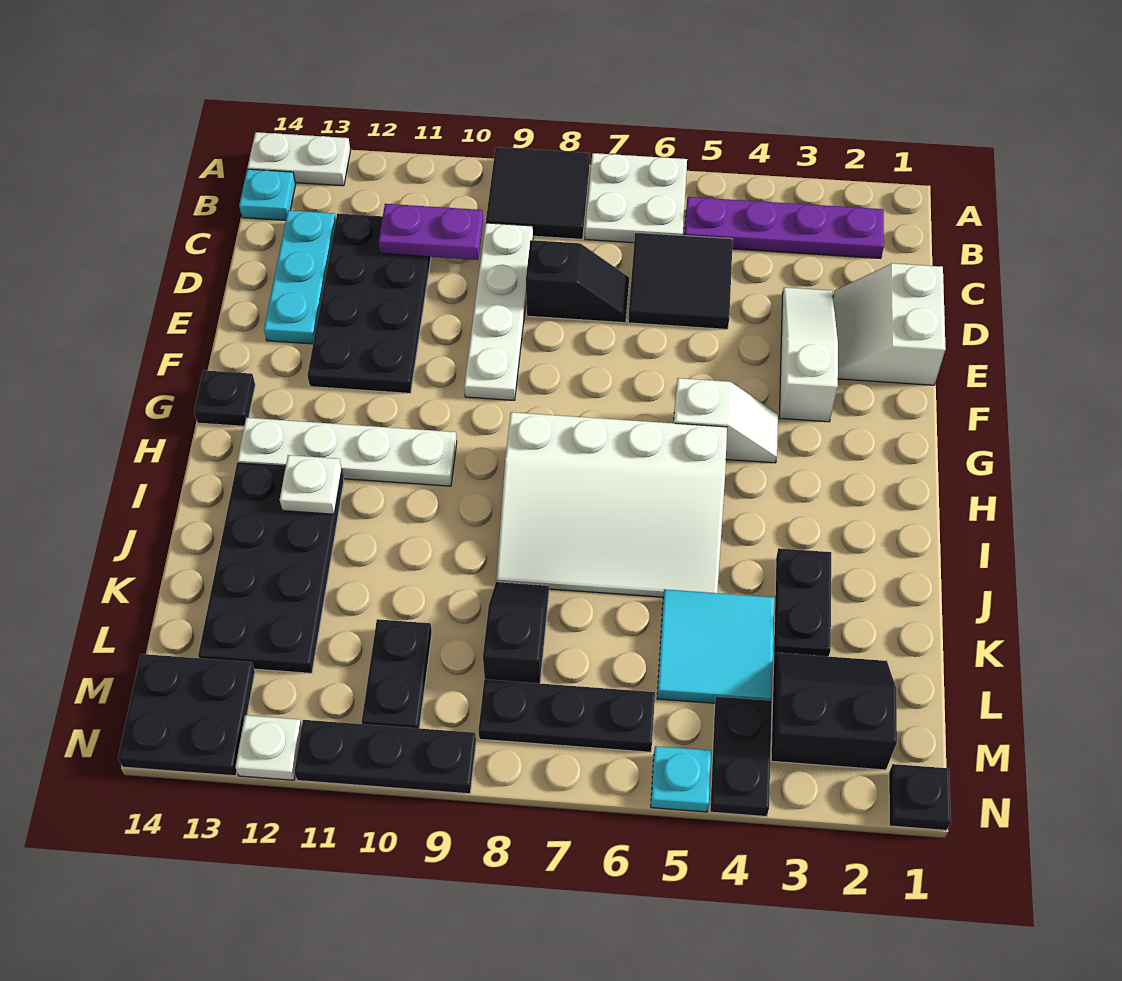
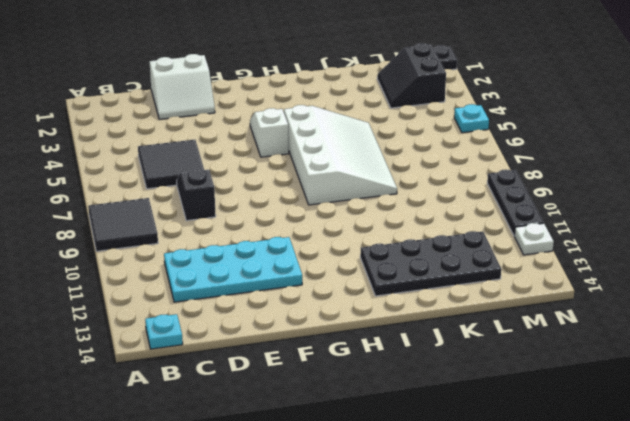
cyan plate C11:F12 level 1 -> black plate C11:F12 level 1
none -> white plate A6:B7 level 1
none -> white plate A13:A14 level 1
none -> purple plate B2:B5 level 1
none -> white plate C9:F9 level 1

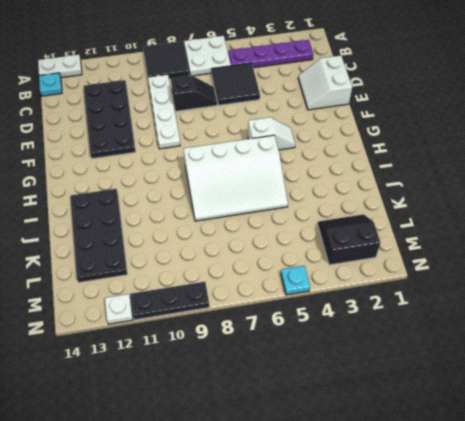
none -> cyan plate C13:E13 level 1
none -> white slope D3:F3 level 1 top F
none -> black plate G14 level 1
none -> white plate H10:H13 level 1

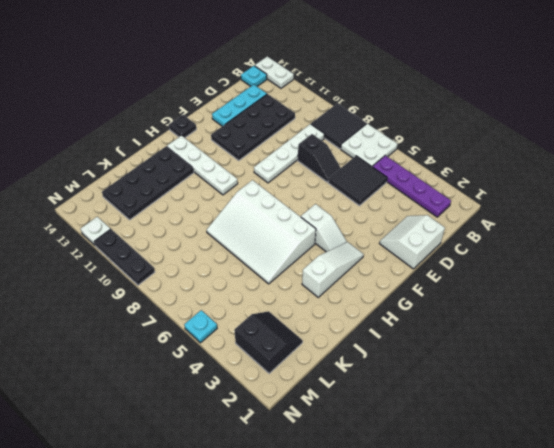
white slope G3:I3 level 1 top I -> white slope D3:F3 level 1 top F
none -> black plate J3:K3 level 1
none -> cyan tile K4:L5 level 1
none -> black slope K8:L8 level 1 top L
none -> black plate L10:M10 level 1

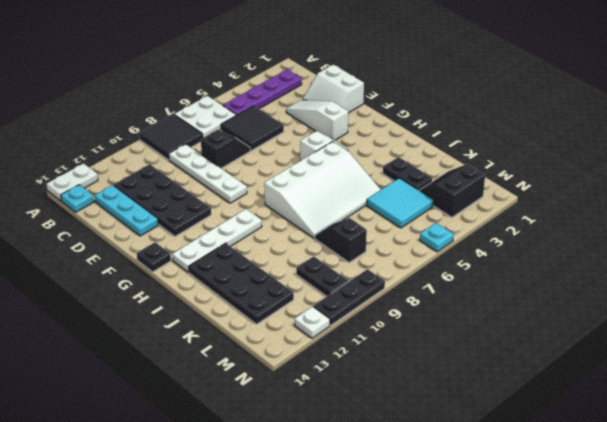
none -> black plate M4:N4 level 1
none -> black plate M6:M8 level 1
none -> black plate M13:N14 level 1
none -> black plate N1 level 1

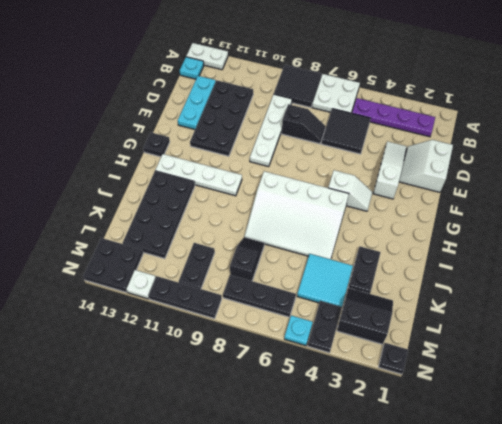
none -> purple plate C10:C11 level 2
none -> white plate I12 level 2

